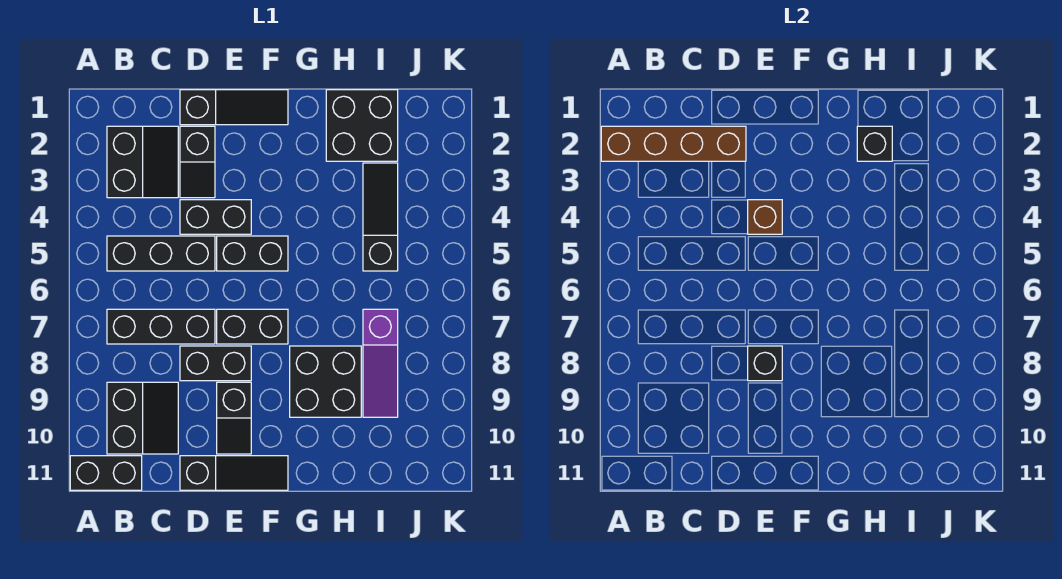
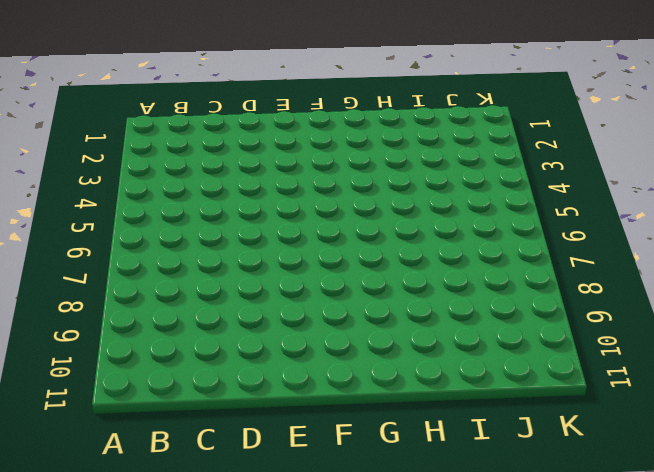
none -> black brick A11:B11 level 1
none -> black slope B2:C3 level 1 top B
none -> black brick B5:D5 level 1

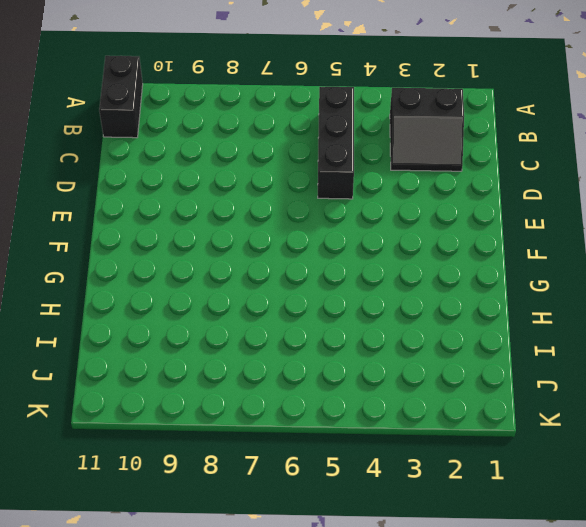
none -> black brick B7:D7 level 1
none -> black slope B9:C10 level 1 top B
none -> black slope D1:F1 level 1 top D

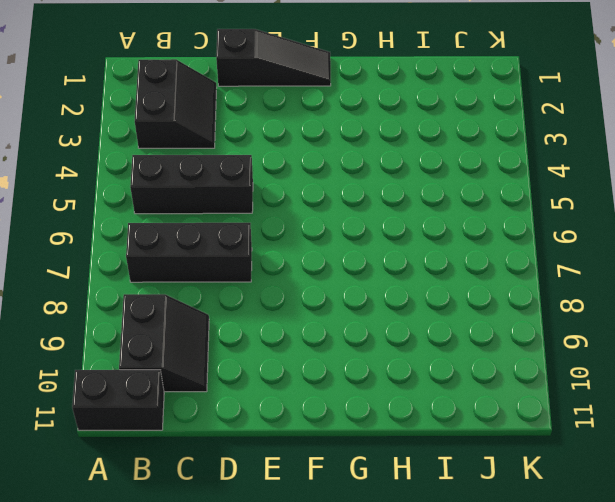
none -> black slope D2:D3 level 1 top 2
none -> black brick D4:E4 level 1
none -> black brick D8:E8 level 1

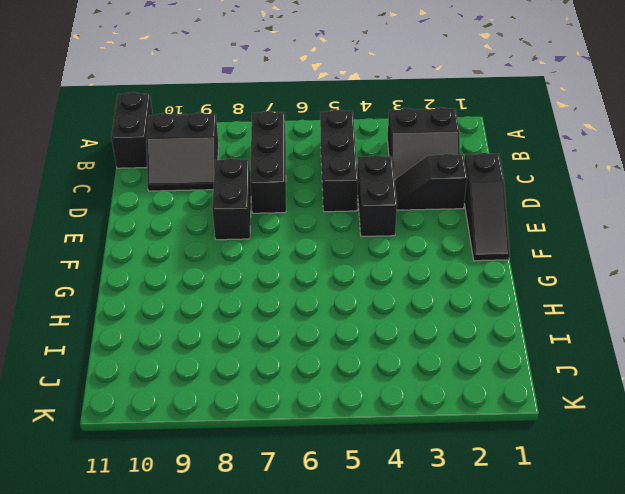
none -> black slope D11:F11 level 1 top D
none -> black brick E5:F5 level 1
none -> black brick E7:F7 level 1

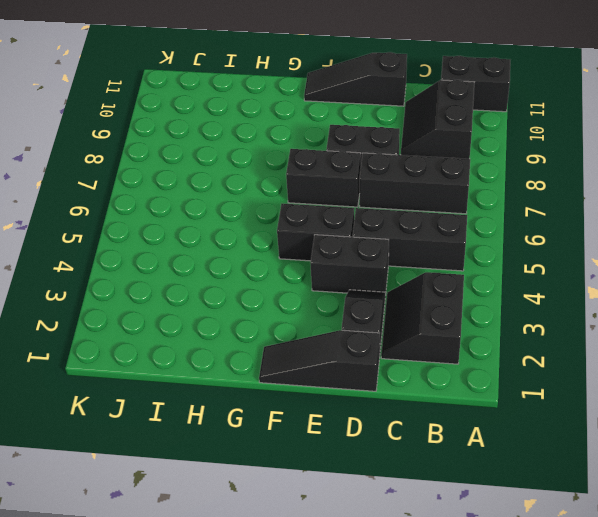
none -> black slope E9:E10 level 1 top 9
none -> black brick G8:H9 level 1
none -> black brick H1:I2 level 1

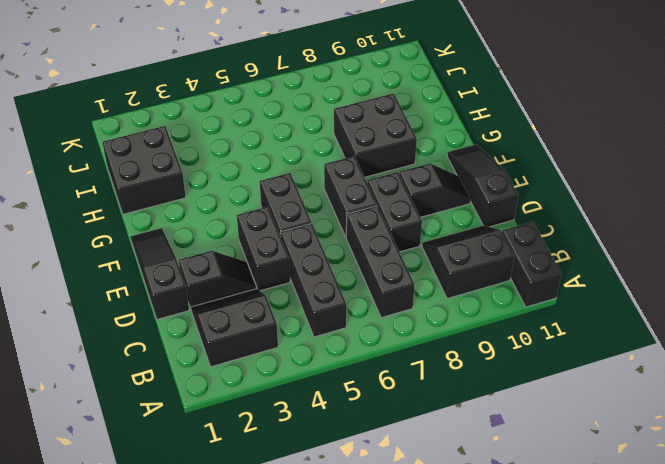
none -> black slope I3:I5 level 1 top 5
none -> purple slope I7:I9 level 1 top 7
none -> brown brick A2:D2 level 2

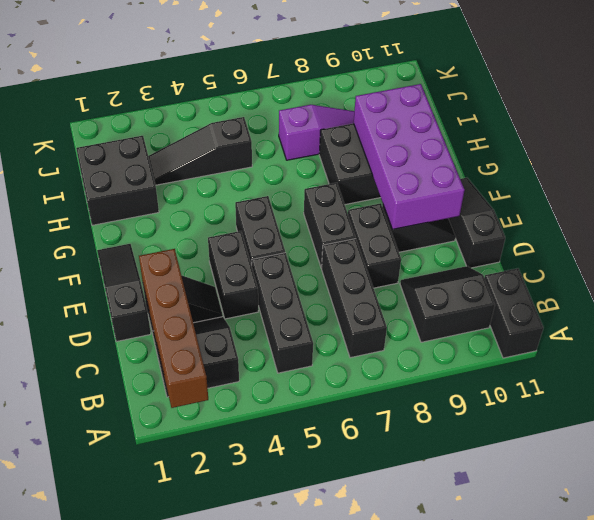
purple brick E9:H10 level 2 -> none
none -> brown brick E4 level 2
none -> black brick E8 level 2
none -> black brick H2 level 2

